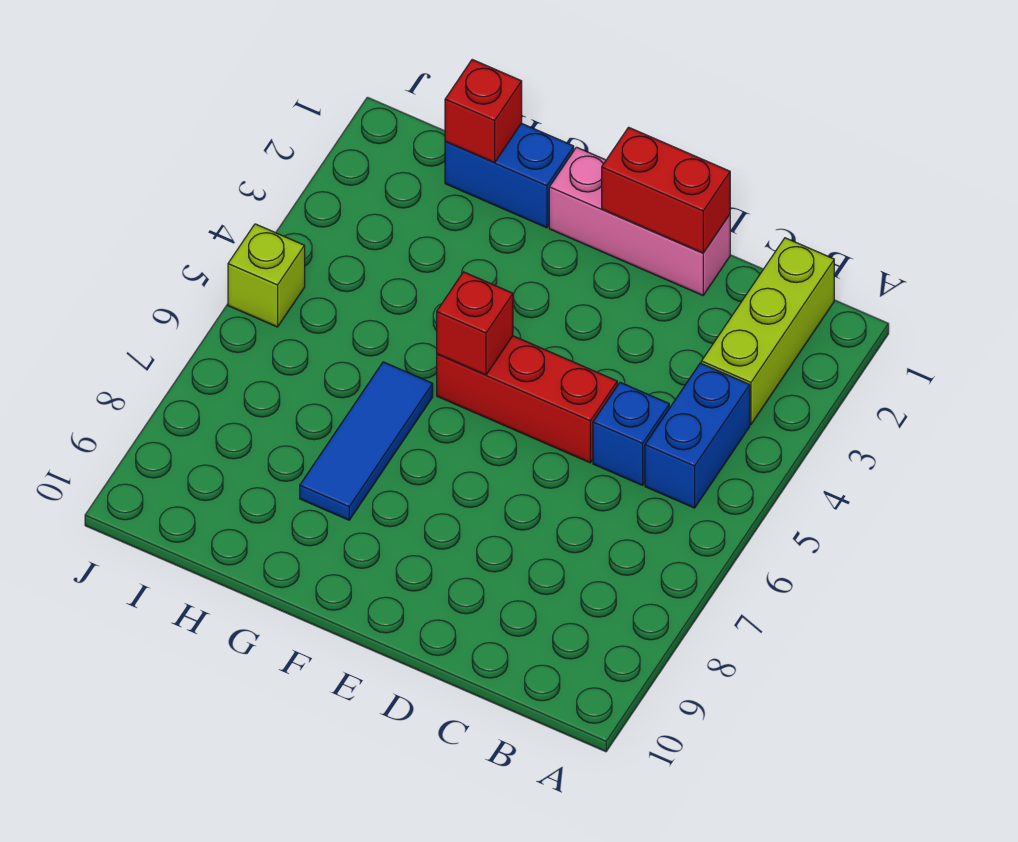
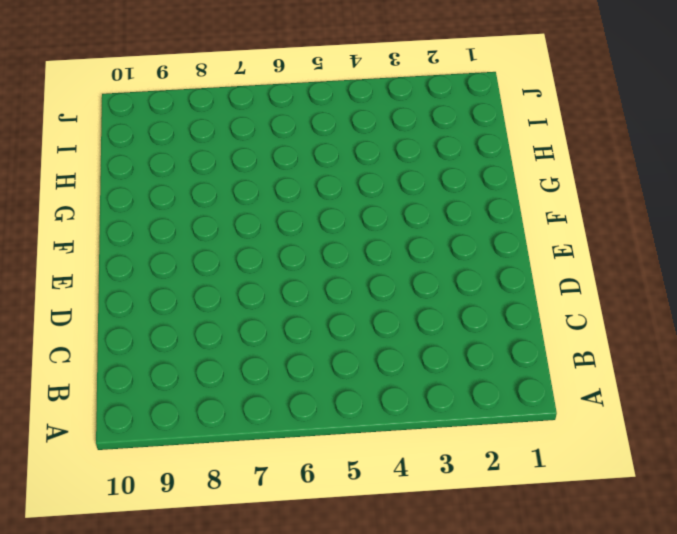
none -> lime brick B1:B3 level 1
none -> blue brick B4:B5 level 1

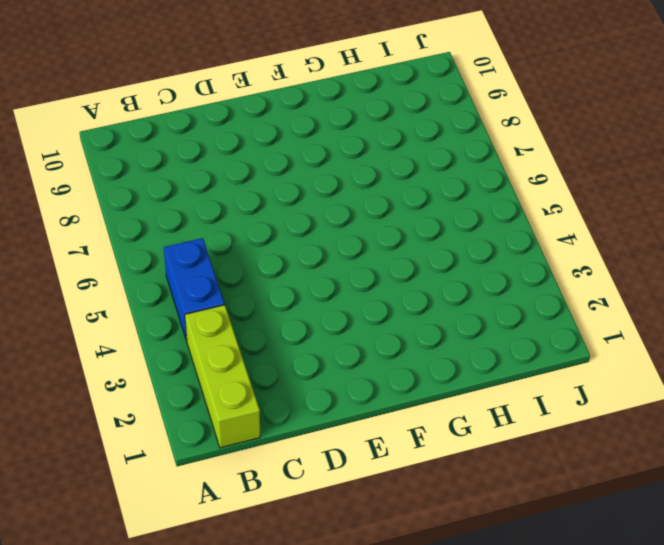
none -> blue brick C5 level 1
none -> pink brick D1:F1 level 1

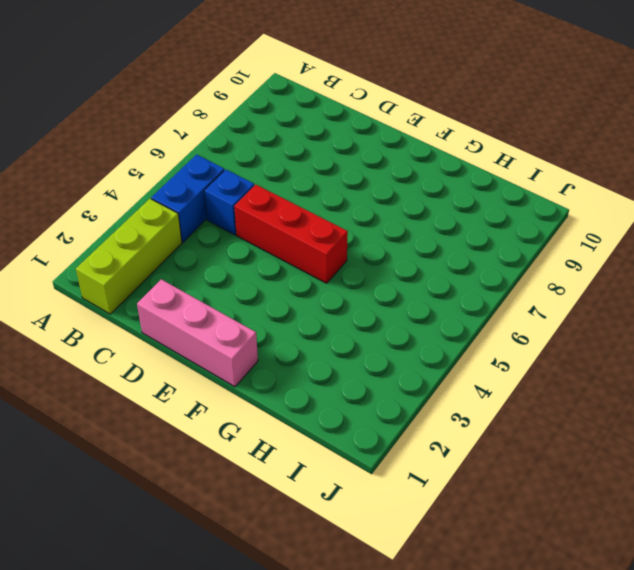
none -> blue brick G1:H1 level 1
none -> blue tile G6:G8 level 1

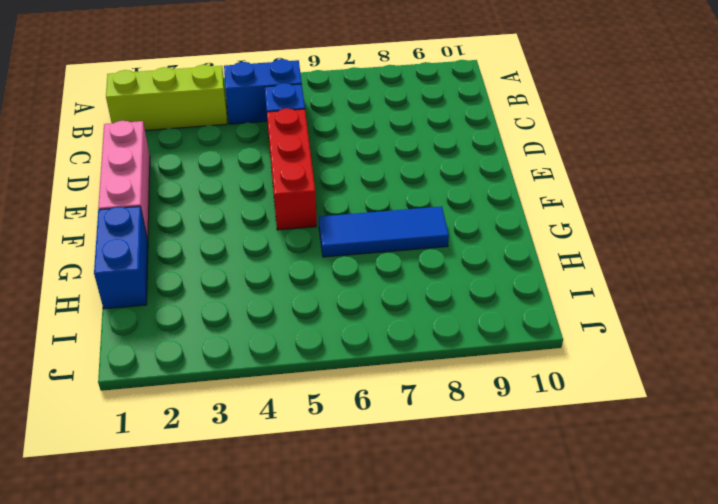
none -> lime brick J5 level 1
none -> red brick D1:E1 level 2

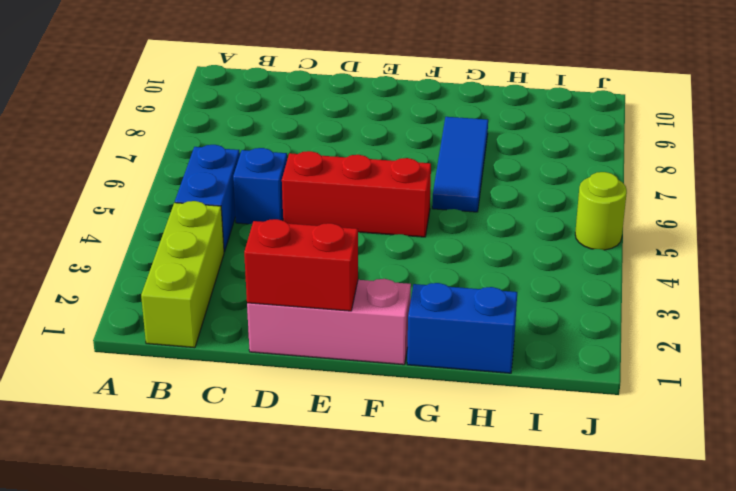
lime round brick J5 level 1 -> lime brick J5 level 1
none -> red brick F5 level 2
none -> red brick H1 level 2

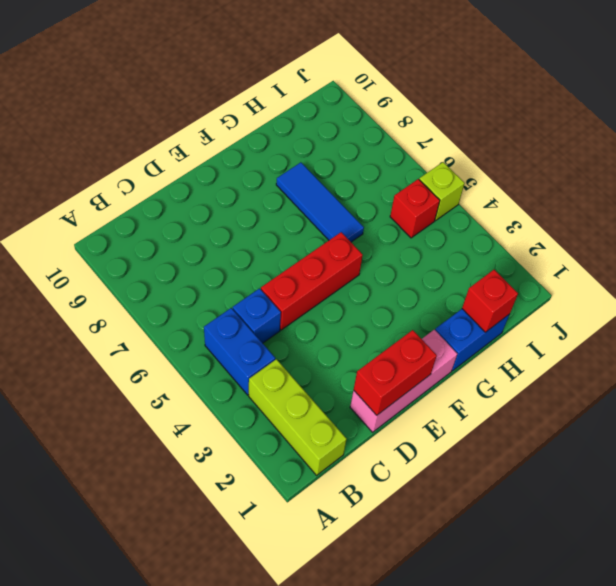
red brick I5 level 1 -> red brick F5 level 2

